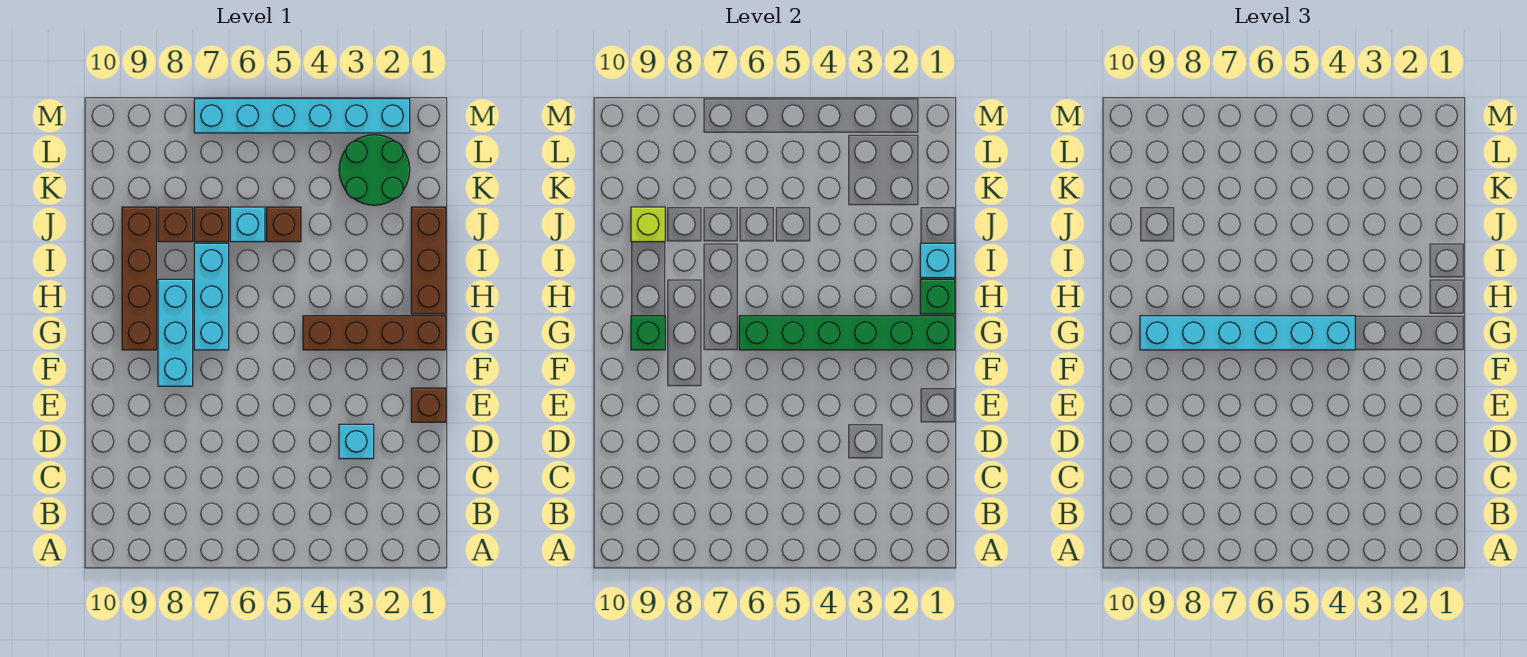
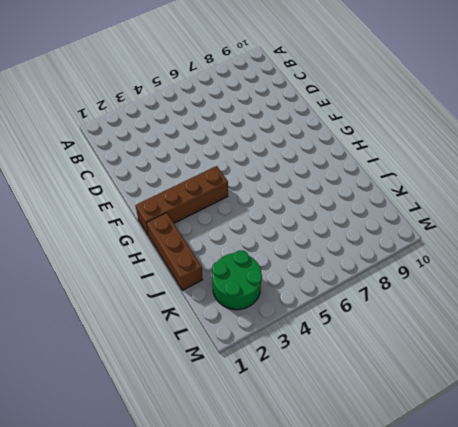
none -> cyan brick D3 level 1
none -> brown brick E1 level 1
none -> cyan brick F8:H8 level 1

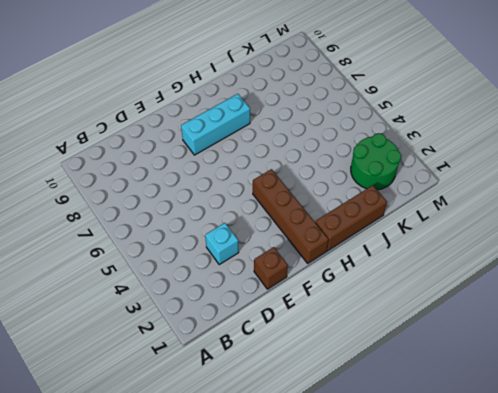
none -> cyan brick G7:I7 level 1
none -> brown brick G9:J9 level 1
none -> brown brick J5 level 1

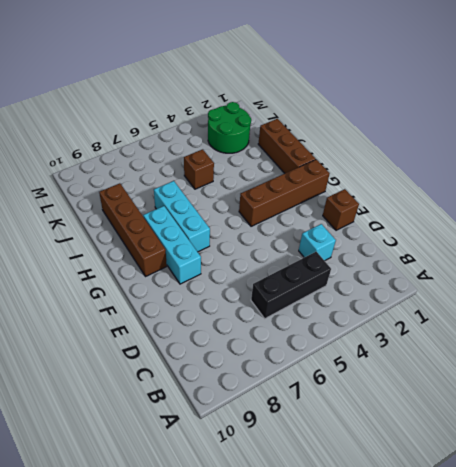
black brick C4:C6 level 1 -> none
none -> cyan brick J6 level 1
none -> brown brick J7 level 1
none -> brown brick J8 level 1

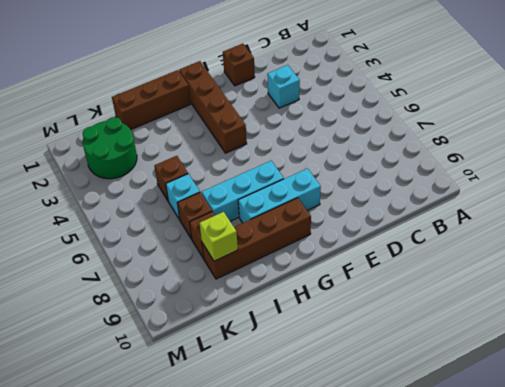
none -> cyan brick M2:M7 level 1
none -> green brick G1:G6 level 2
none -> green brick G9 level 2

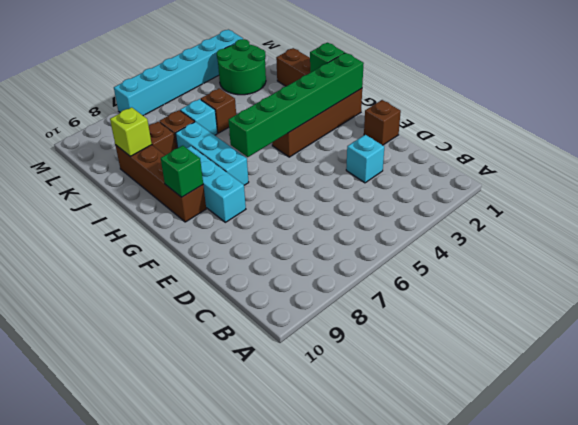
none -> cyan brick I1 level 2
none -> cyan brick G4:G9 level 3

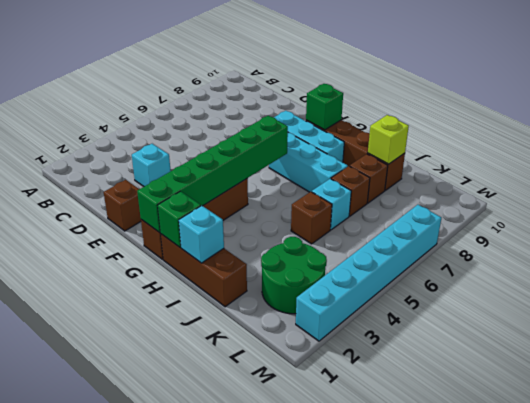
none -> cyan brick G4:G9 level 3

